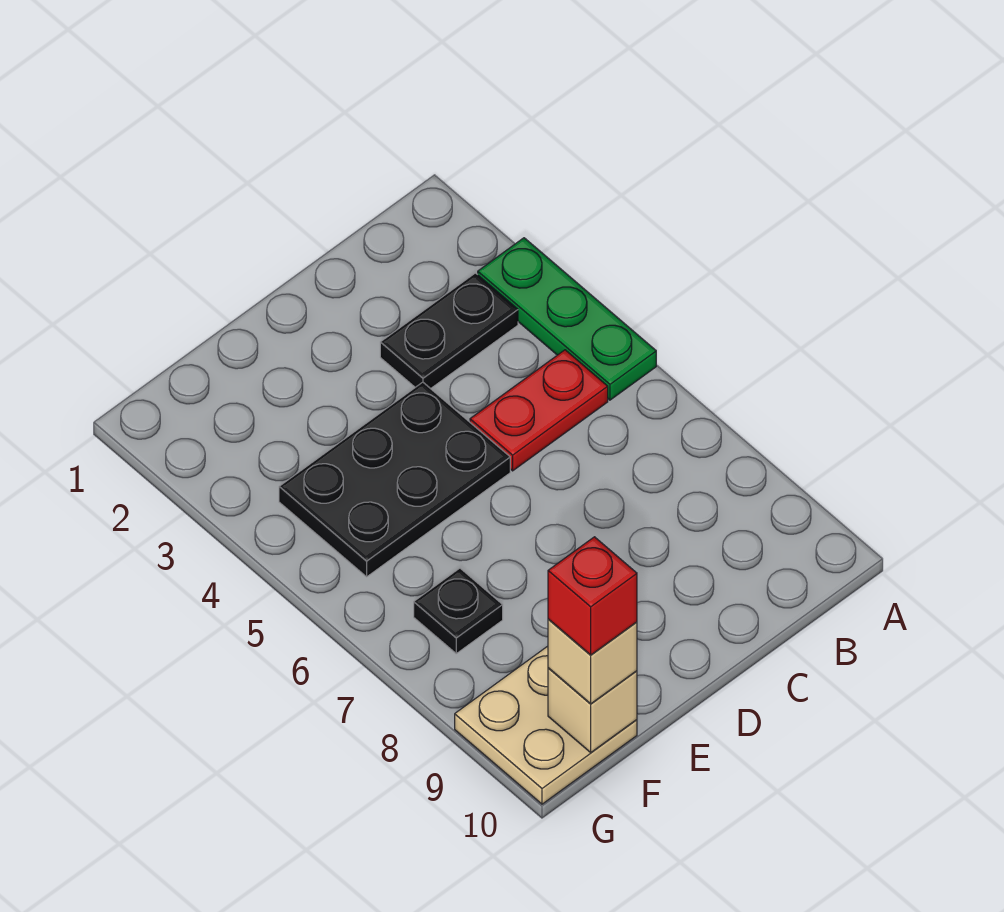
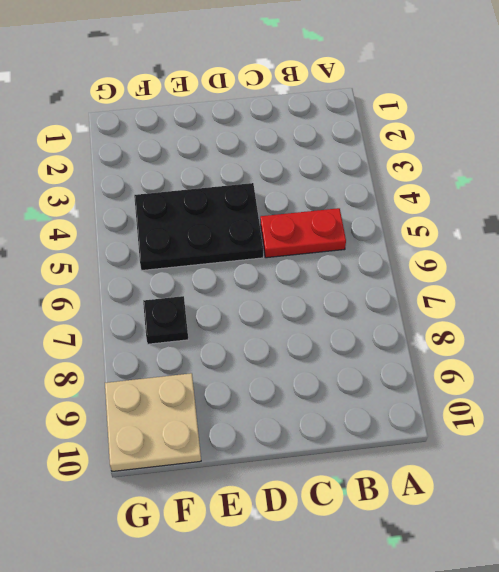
none -> green plate A3:A5 level 1
none -> black plate B3:C3 level 1

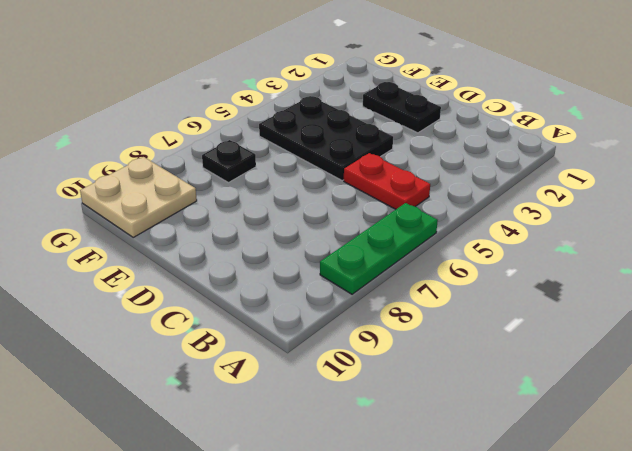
green plate A6:A8 level 1 -> green plate A3:A5 level 1
black plate D2:E2 level 1 -> black plate B3:C3 level 1
none -> tan brick F10 level 2
none -> tan brick F10 level 3

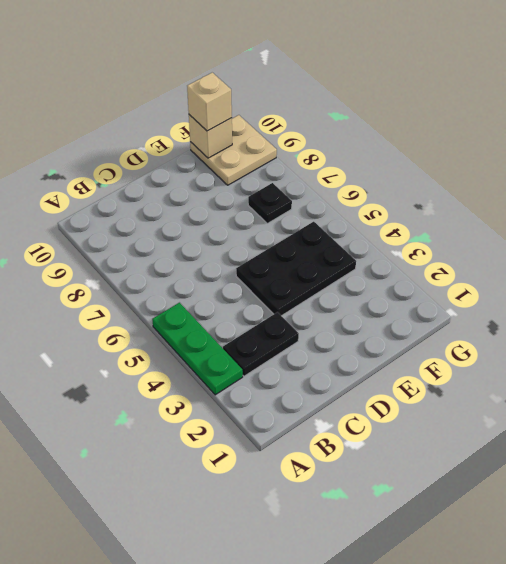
none -> red plate B5:C5 level 1
none -> red brick F10 level 4

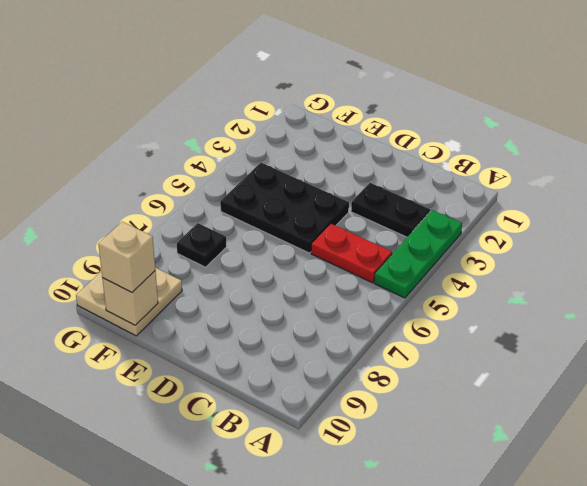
none -> red brick F10 level 4

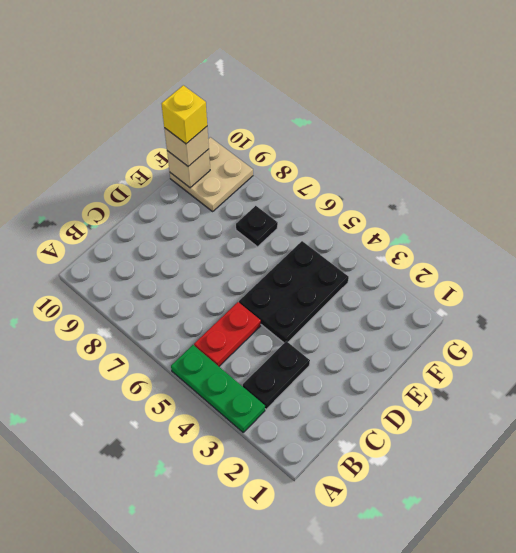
yellow brick F10 level 4 -> red brick F10 level 4

